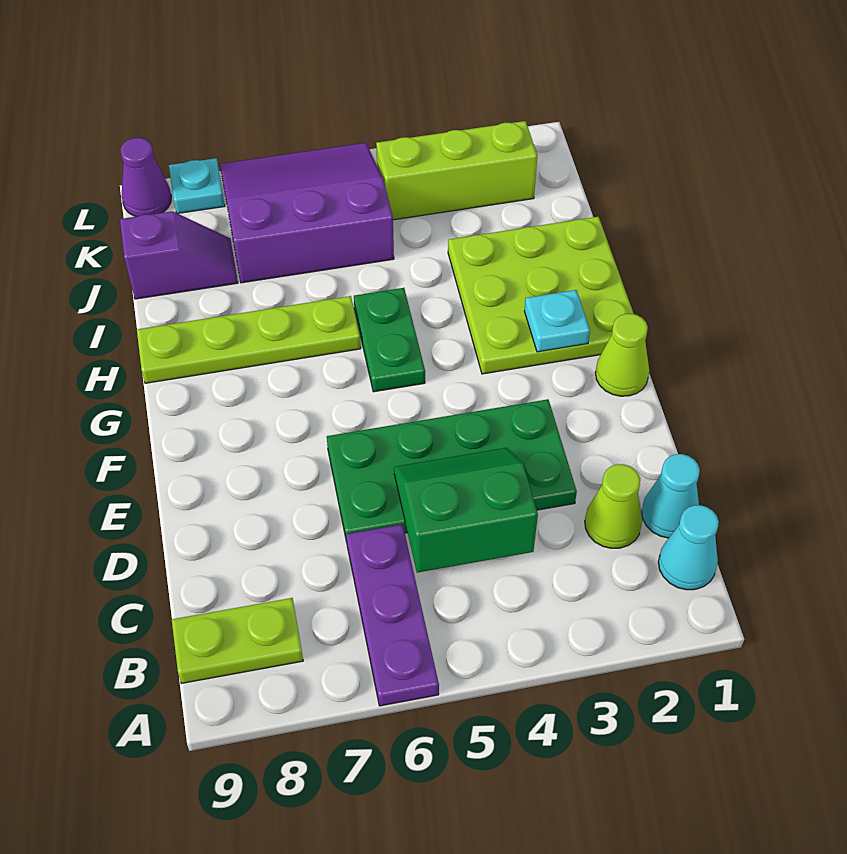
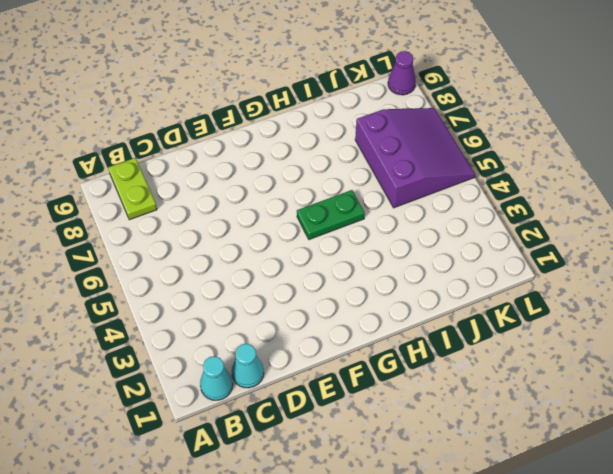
none -> purple plate A6:C6 level 1
none -> lime cone C2 level 1
none -> green plate D3:E6 level 1

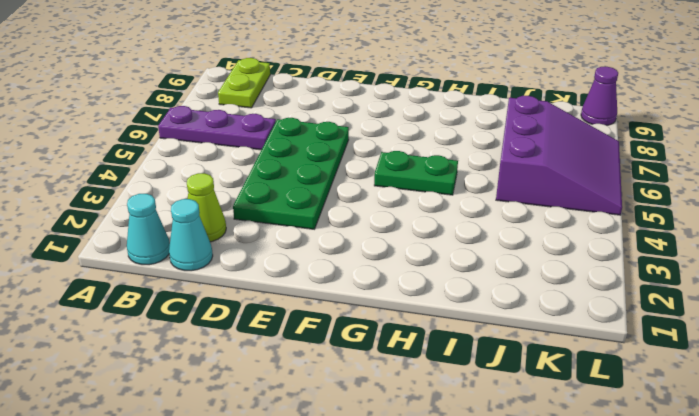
none -> lime cone F1 level 1
none -> lime plate G1:I3 level 1
none -> lime plate H6:H9 level 1

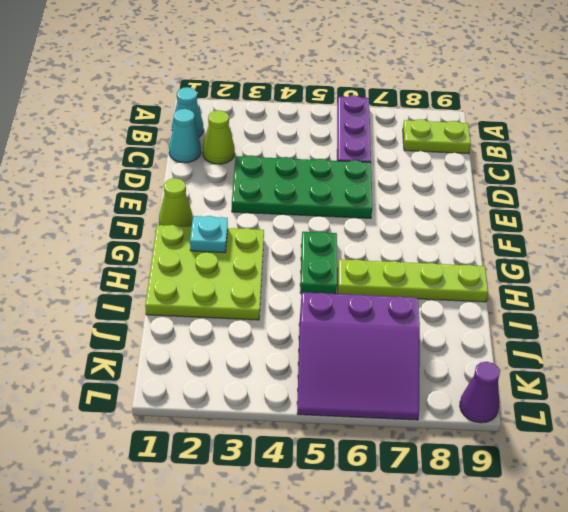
none -> purple slope J8:J9 level 1 top 9
none -> lime brick K2:K4 level 1
none -> cyan plate L8 level 1

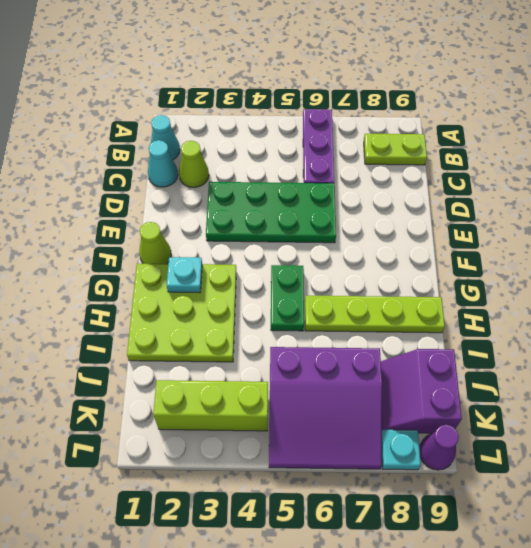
purple slope J8:K9 level 1 top 9 -> purple slope J8:J9 level 1 top 9
none -> green slope C4:D5 level 2 top C

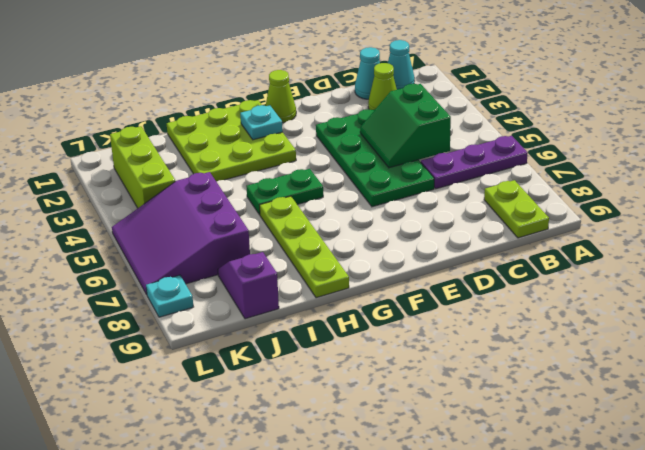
none -> purple cone L9 level 1

